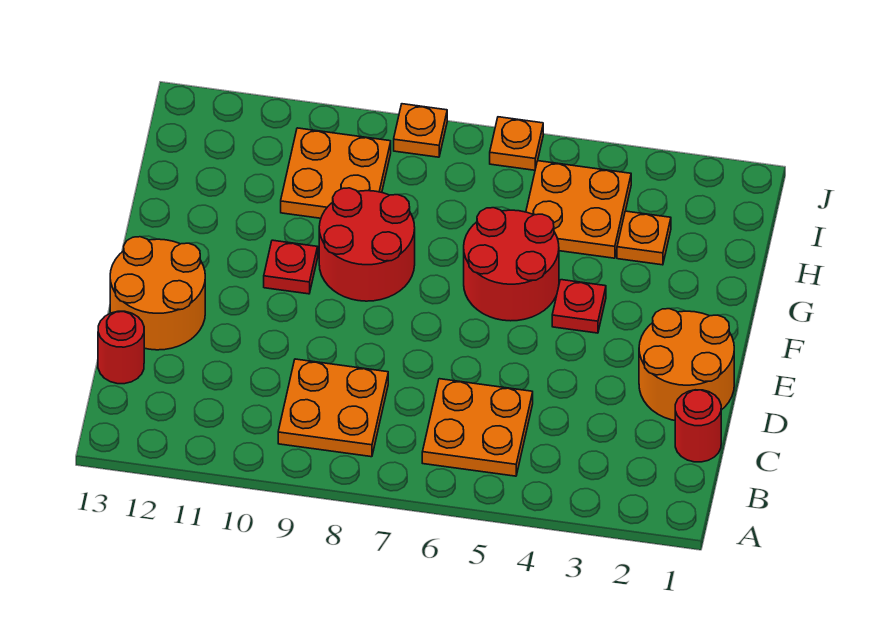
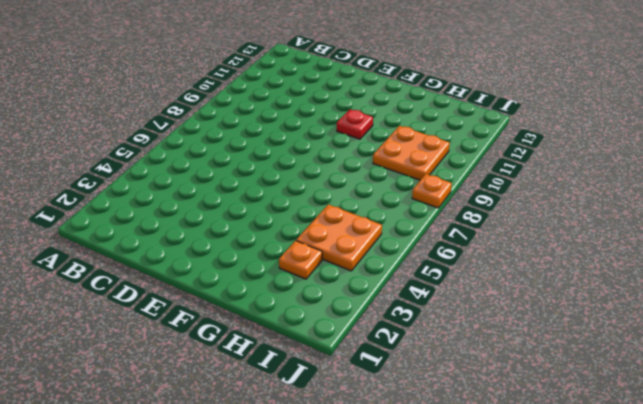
none -> orange plate B5:C6 level 1
none -> orange plate B8:C9 level 1
none -> red round brick C1 level 1

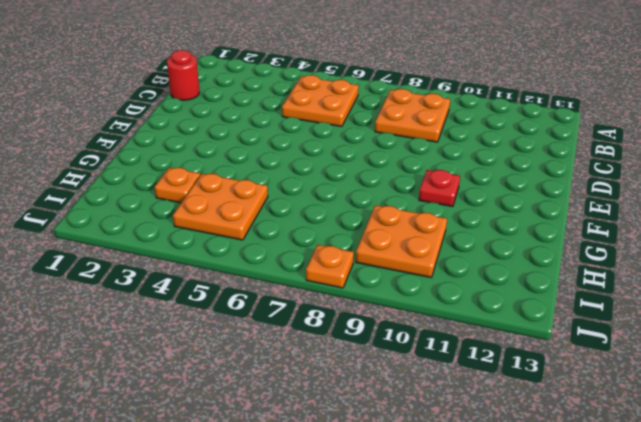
none -> red round brick C13 level 1
none -> orange round brick D1:E2 level 1
none -> orange round brick D12:E13 level 1

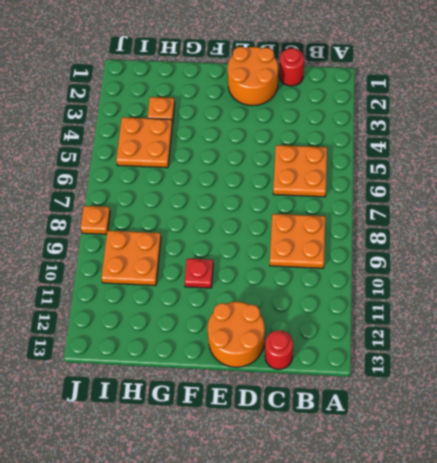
none -> red plate F4 level 1
none -> red round brick F5:G6 level 1
none -> red round brick F8:G9 level 1

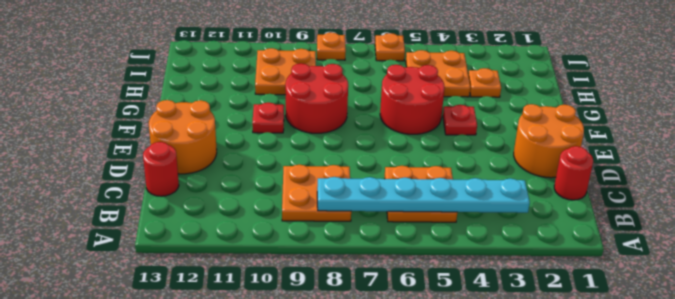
cyan plate B3:B8 level 2 -> none

